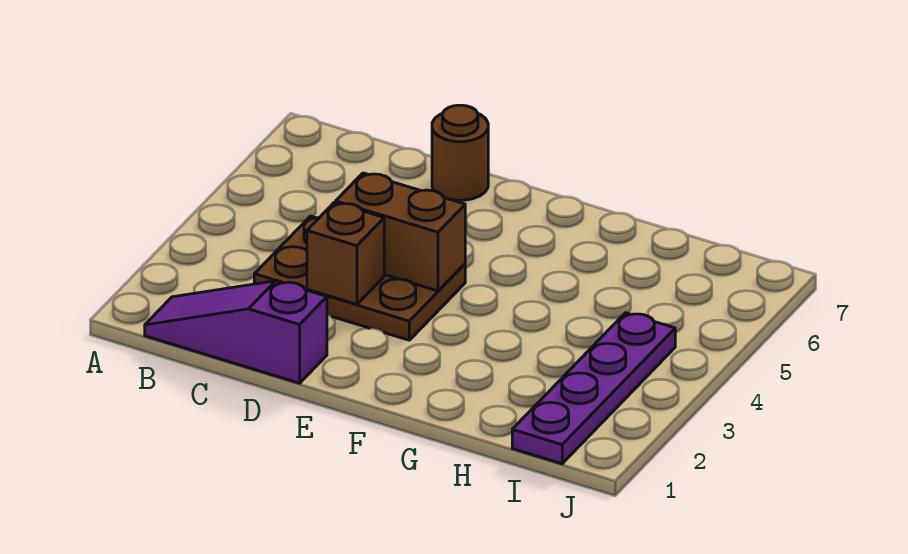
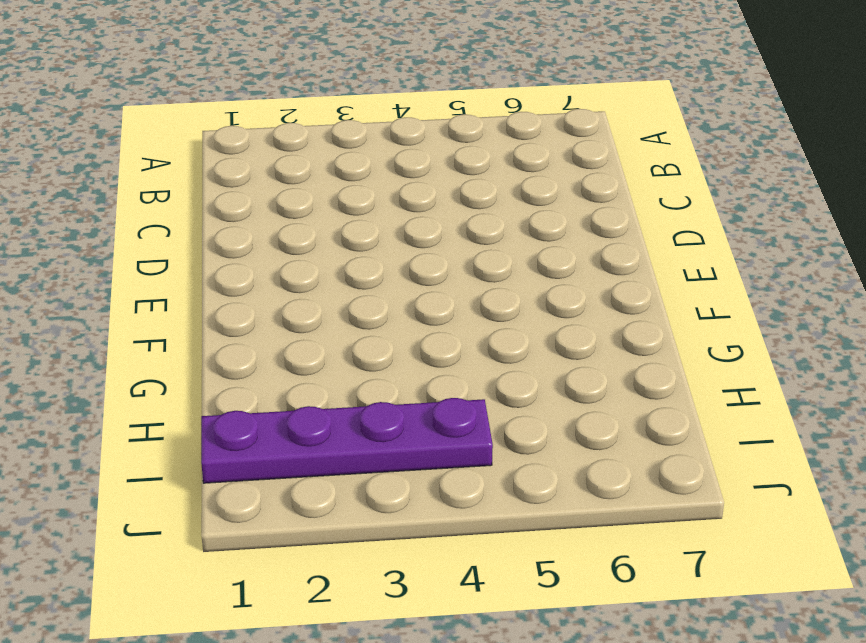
none -> purple slope B1:D1 level 1 top D
none -> brown plate C3:E4 level 1

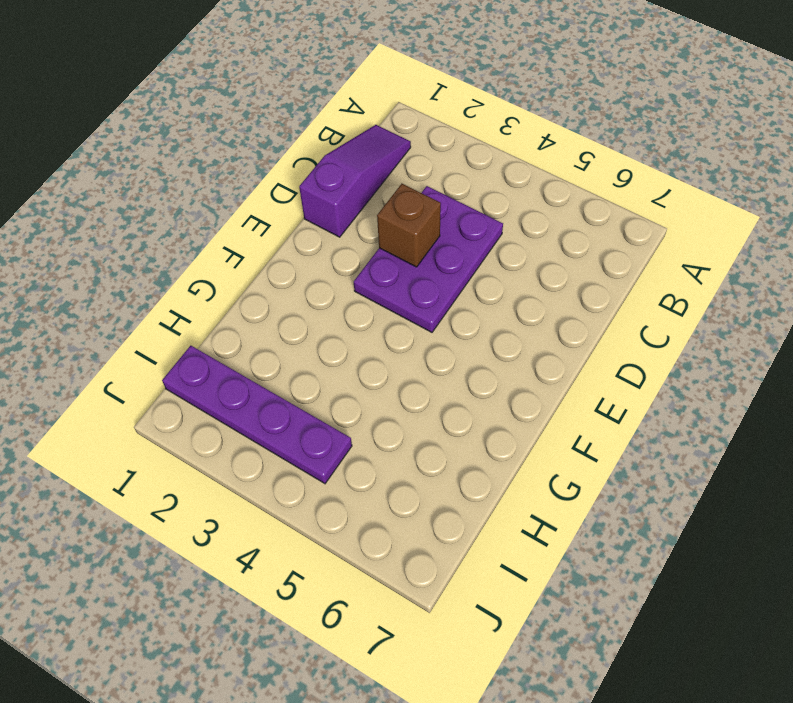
purple plate C3:E4 level 1 -> brown plate C3:E4 level 1
none -> brown round brick D7 level 1
none -> brown brick D4:E4 level 2

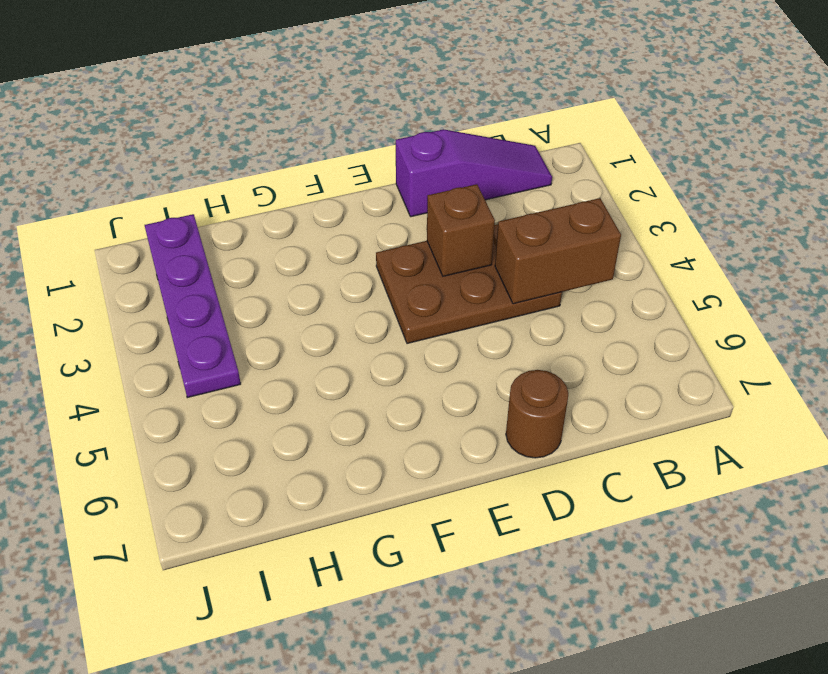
brown brick B4:C4 level 2 -> brown brick D4:E4 level 2

